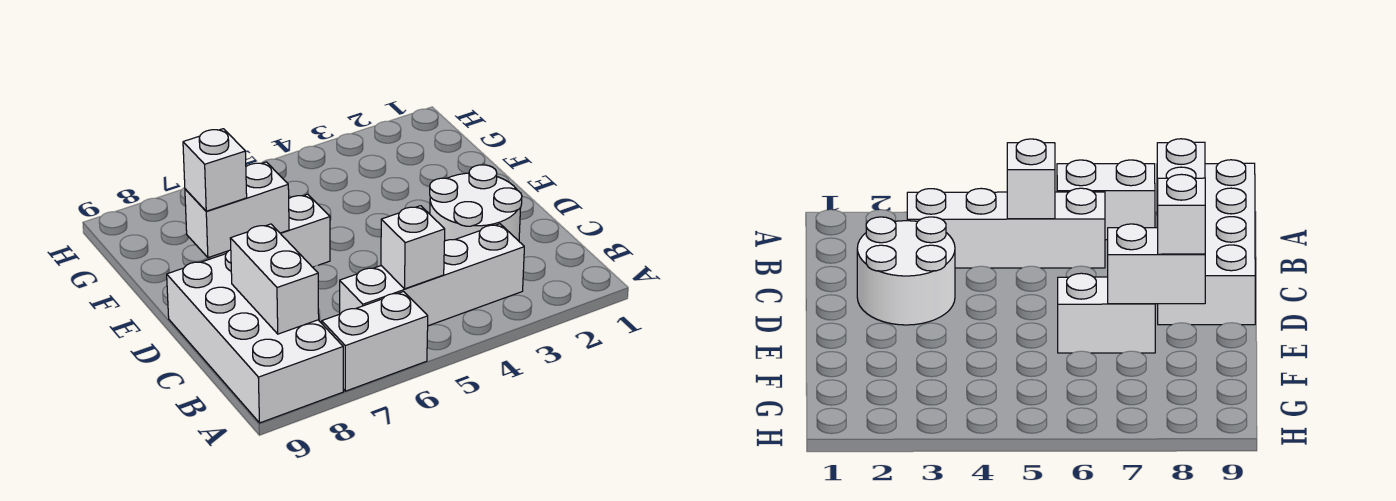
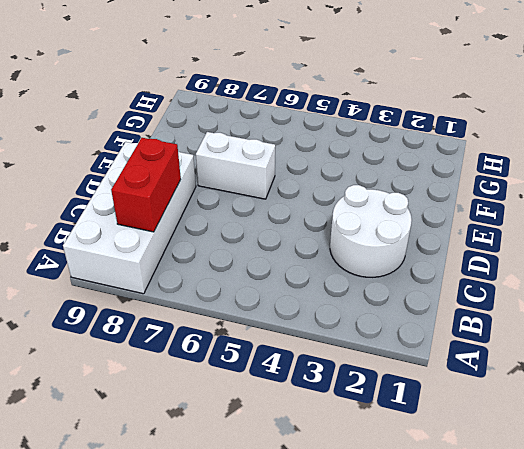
red brick B8:C8 level 2 -> white brick B8:C8 level 2
none -> white brick A6:A7 level 1
none -> white brick B3:B6 level 1

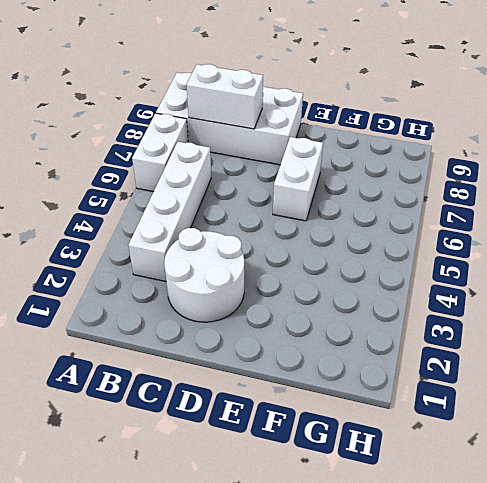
none -> white brick B5 level 2
none -> white brick E7:E8 level 2

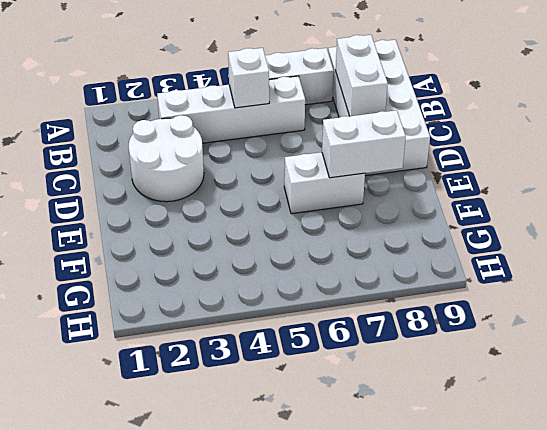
none -> white brick E8 level 3

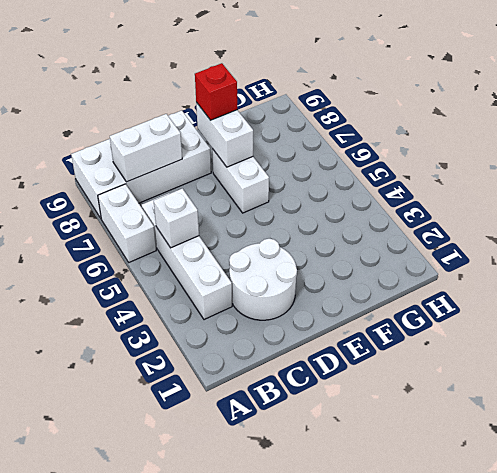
red brick E8 level 3 -> white brick E8 level 3

